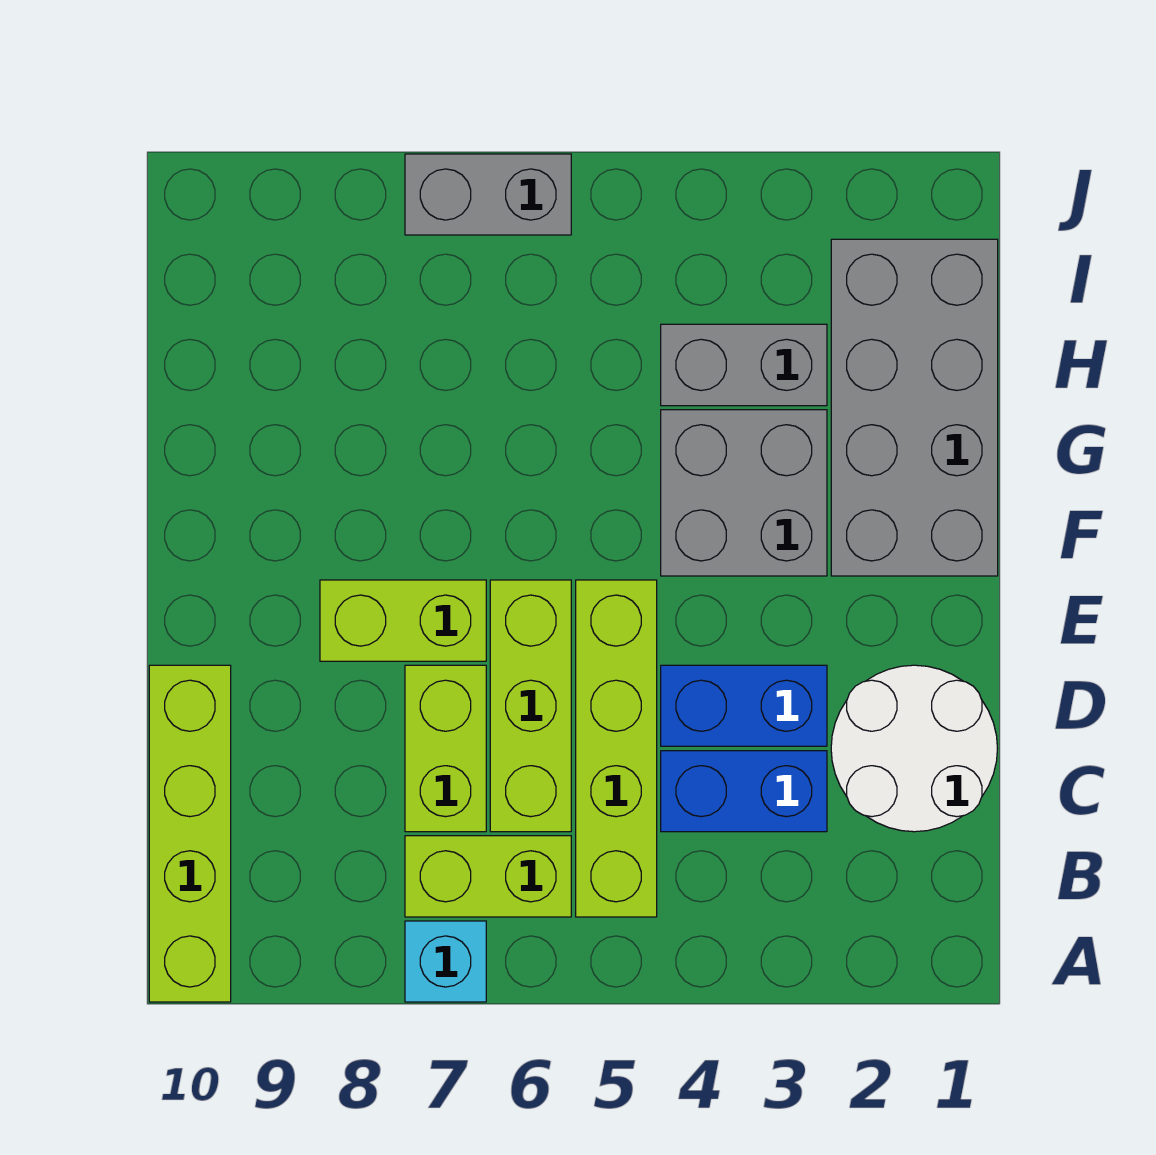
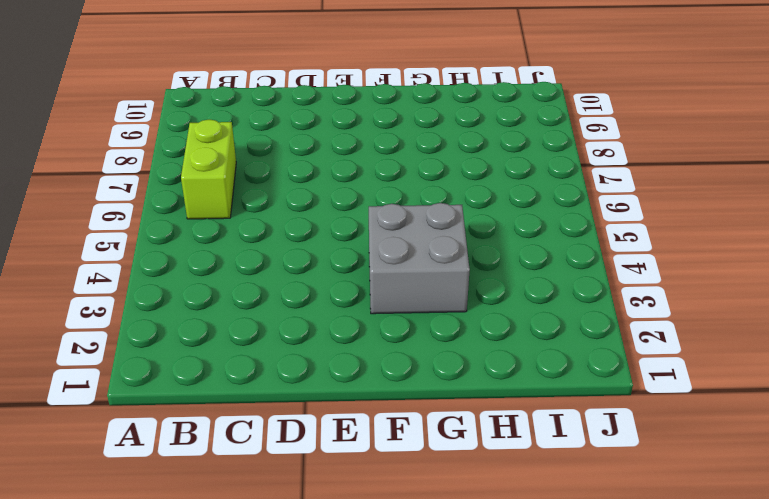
none -> cyan brick A7 level 1
none -> lime brick A10:D10 level 1
none -> lime brick B5:E5 level 1

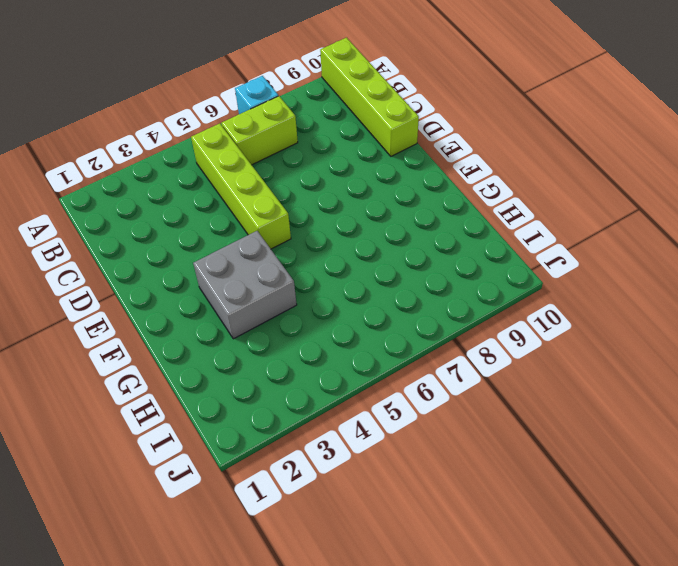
none -> white round brick C1:D2 level 1
none -> blue brick C3:C4 level 1
none -> lime brick C6:E6 level 1

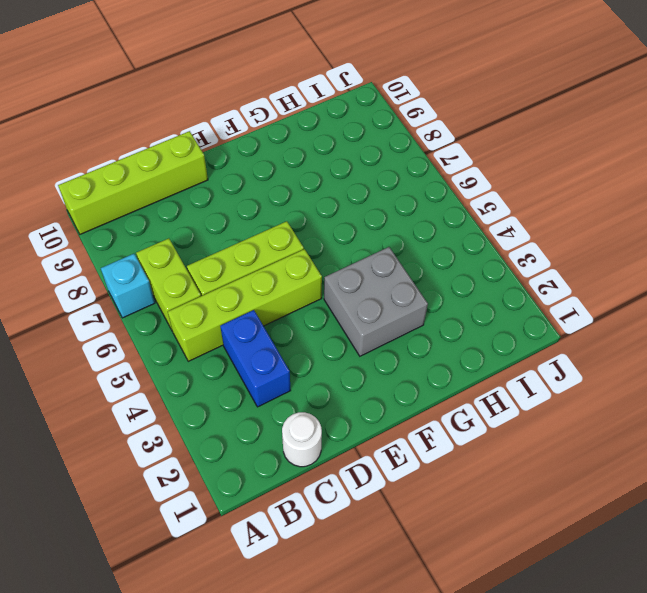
white round brick C1 level 1 -> white round brick C1:D2 level 1
none -> lime brick C7:D7 level 1
none -> blue brick D3:D4 level 1
none -> lime brick E7:E8 level 1

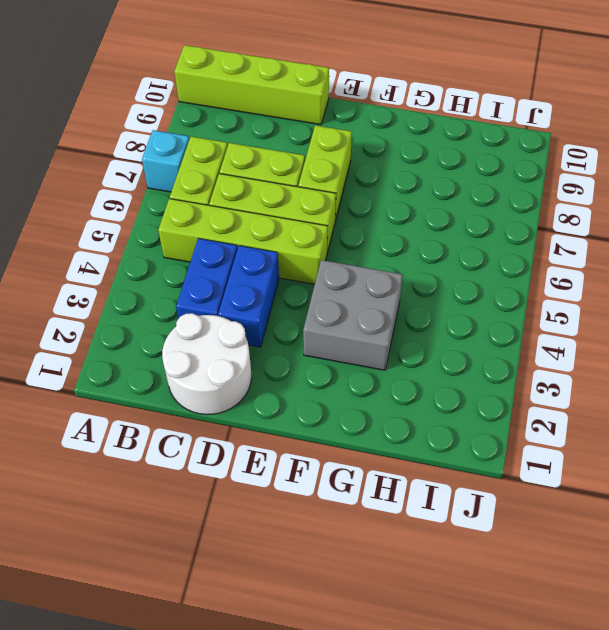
none -> grey brick F1:I2 level 1
none -> grey brick H3:H4 level 1
none -> grey brick J6:J7 level 1

